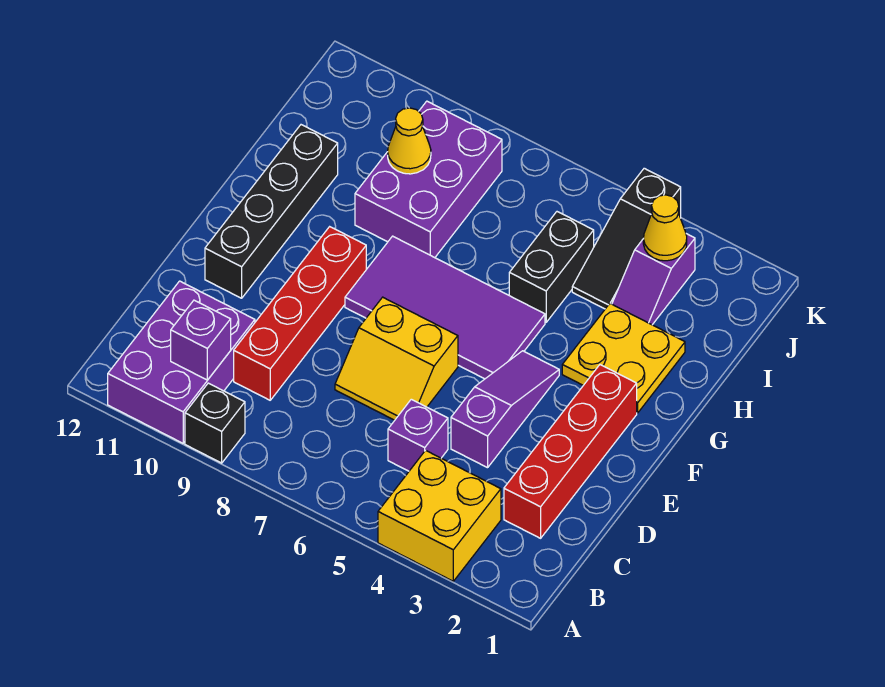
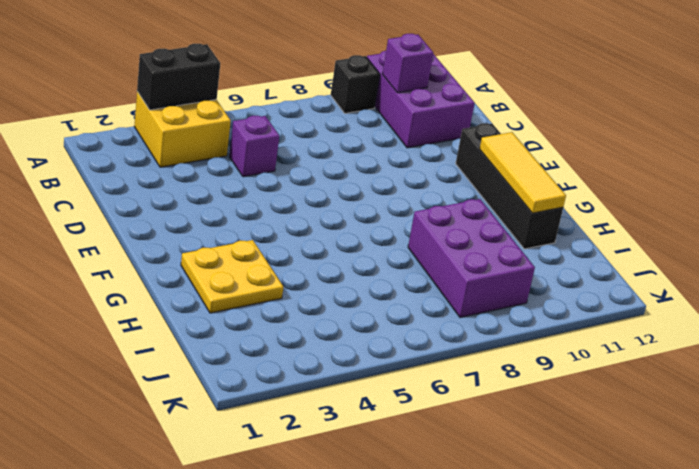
black brick A3:A4 level 2 -> black brick H5:I5 level 1
yellow tile F11:H11 level 2 -> none
none -> red brick C2:F2 level 1
none -> red brick C9:F9 level 1
none -> purple slope D4:F4 level 1 top D

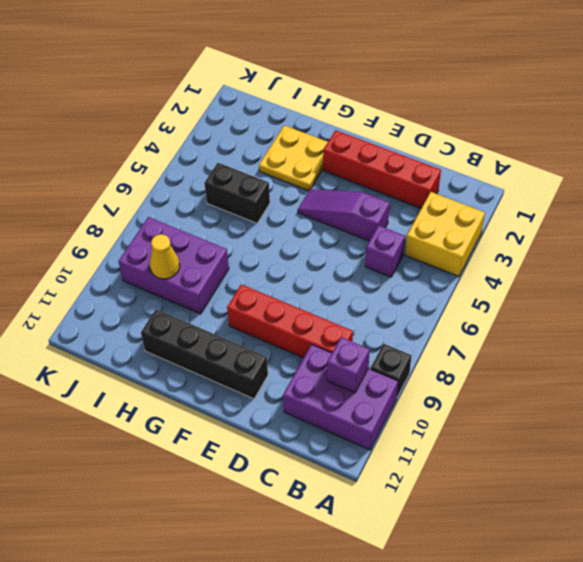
none -> yellow slope D6:E7 level 1 top E
none -> purple tile F5:G8 level 1
none -> purple slope I3:J3 level 1 top J

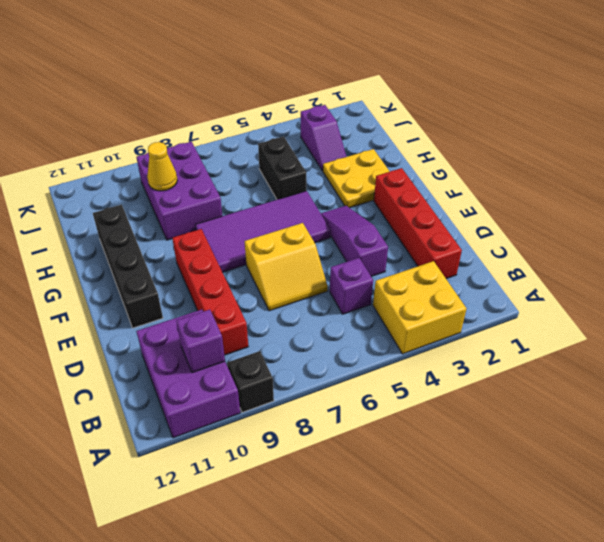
none -> black slope I4:K4 level 1 top K
none -> yellow cone J3 level 2

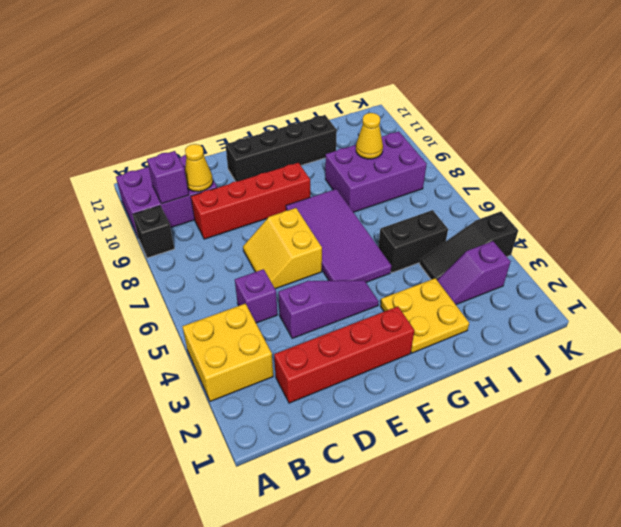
yellow cone C10 level 2 -> yellow cone J3 level 2

